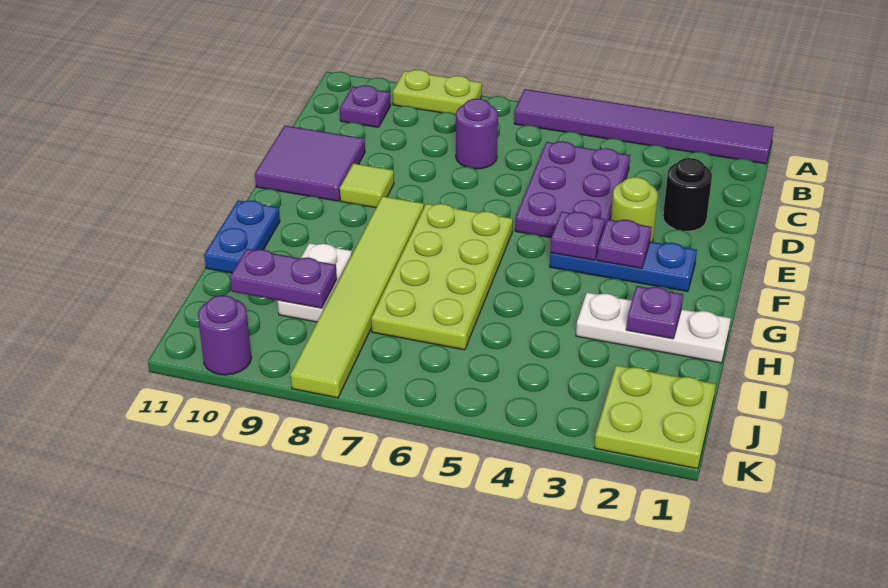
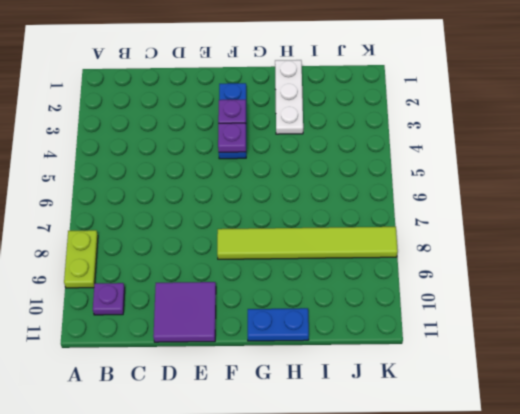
none -> purple tile A1:A6 level 1
none -> purple plate C4:E5 level 1
none -> purple round brick C7 level 1

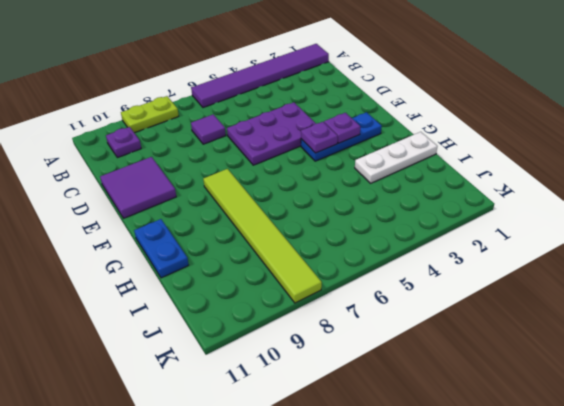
purple tile C7 level 1 -> purple round brick C7 level 1
purple plate D4:E6 level 1 -> purple plate C4:E5 level 1
none -> black round brick D2 level 1
none -> lime round brick E3 level 1
none -> lime tile E9 level 1

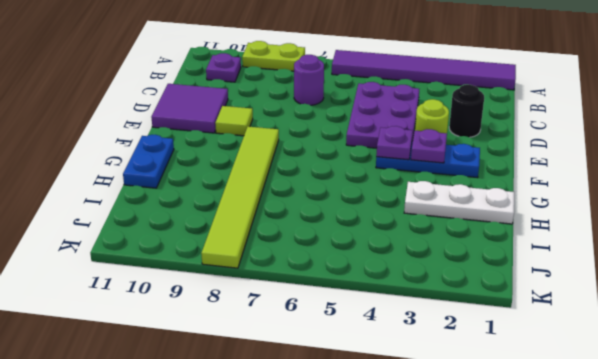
none -> lime plate F6:I7 level 1
none -> white plate H9:I9 level 1
none -> lime plate J1:K2 level 1

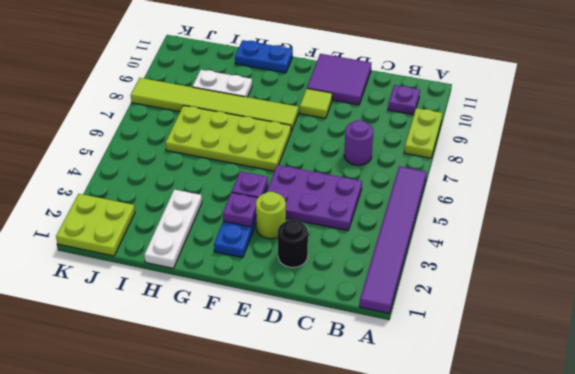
none -> purple round brick K10 level 1
none -> purple plate H2 level 2
none -> purple plate I9:I10 level 2

